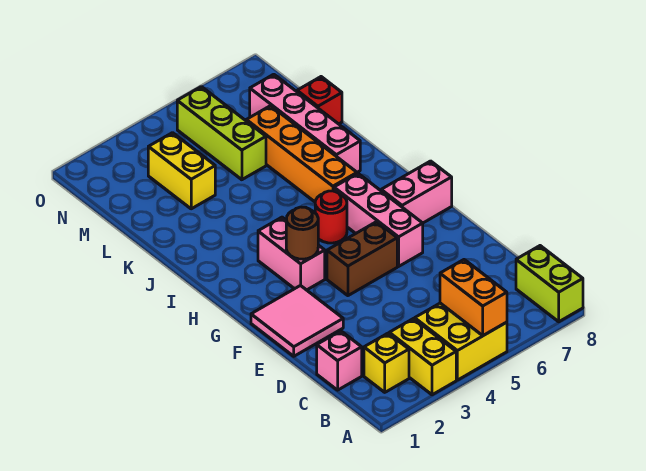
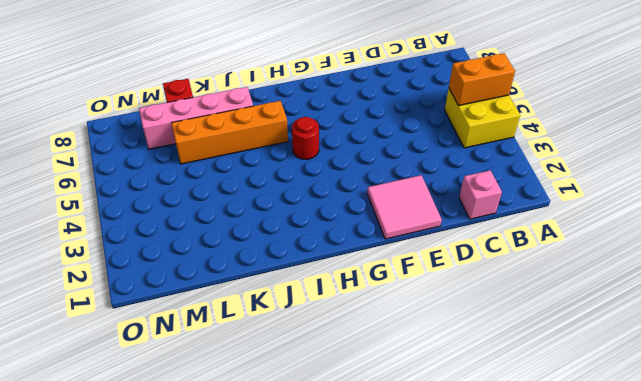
none -> yellow brick A3:B3 level 1
none -> lime brick A8:B8 level 1
none -> yellow brick B2 level 1

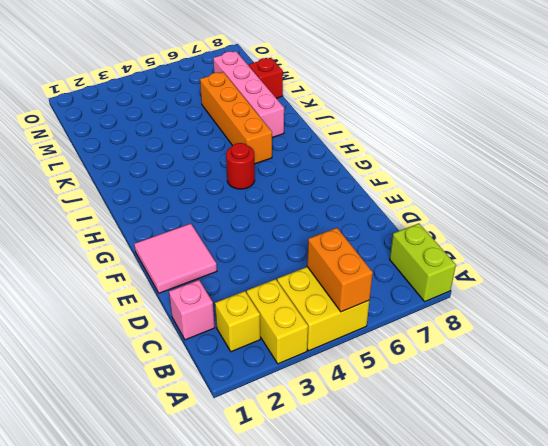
none -> brown brick F4:F5 level 1
none -> pink brick F6:H6 level 1
none -> pink brick G3:H3 level 1

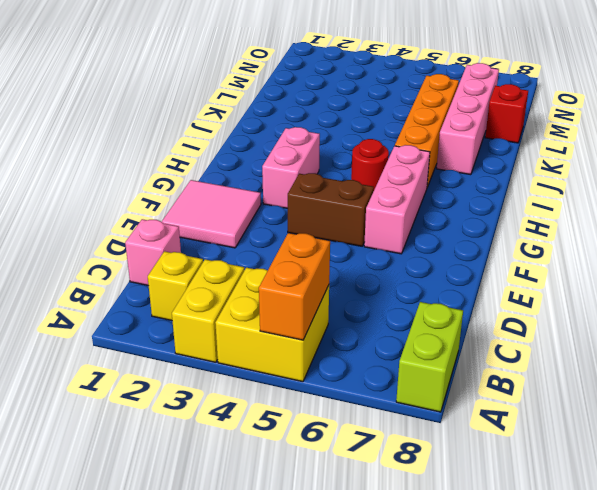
none -> pink brick G7:G8 level 1
none -> yellow brick L3:M3 level 1
none -> lime brick L5:N5 level 1

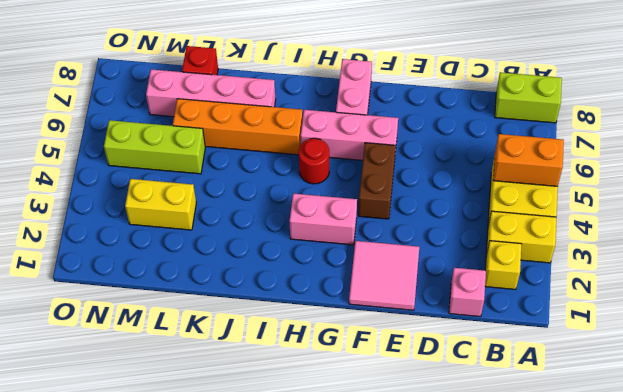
none -> brown round brick G3 level 2

